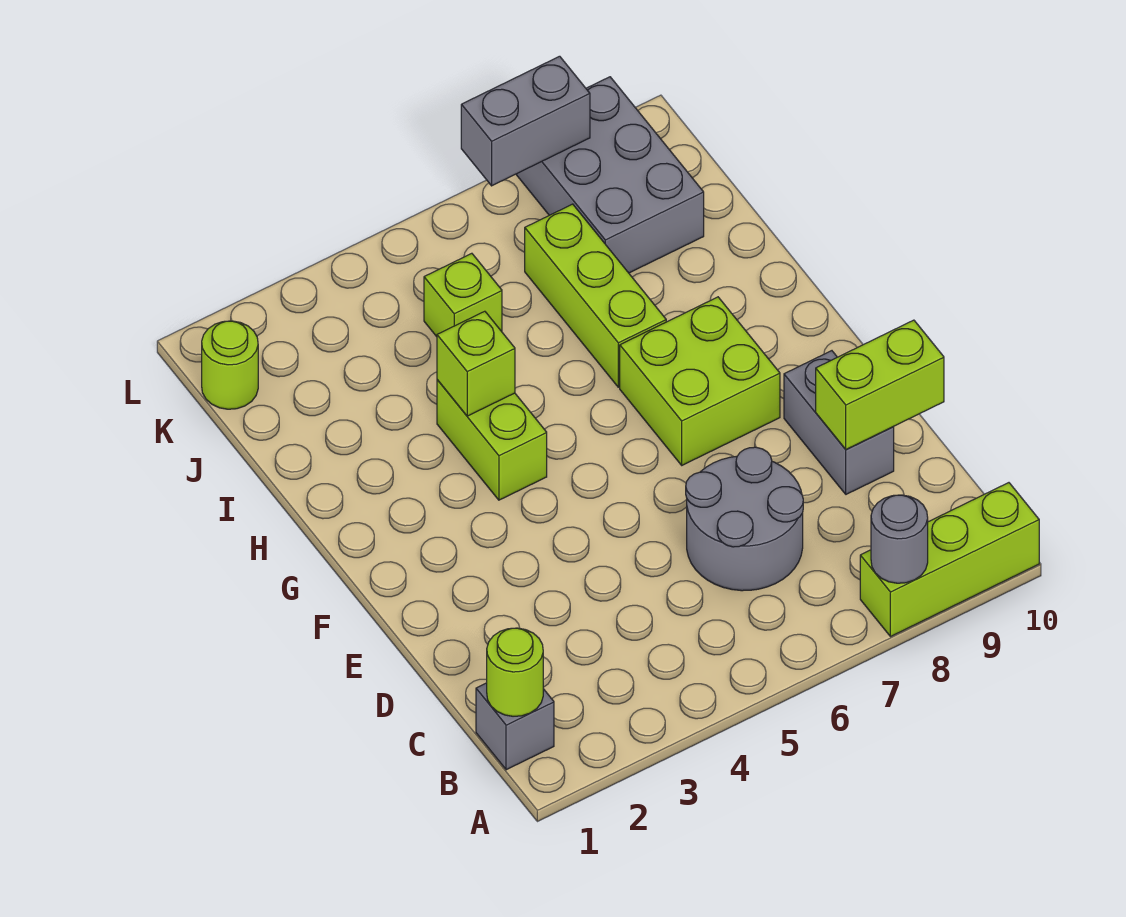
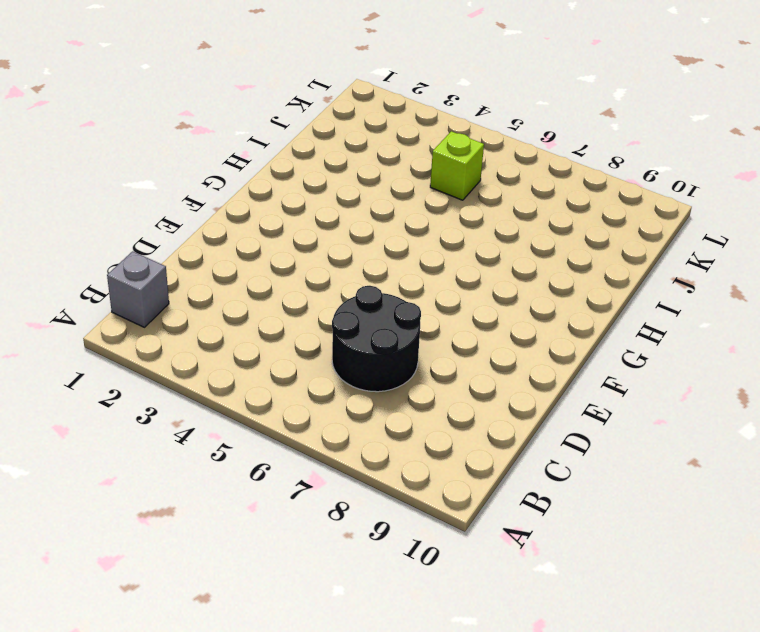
black round brick C6:D7 level 1 -> grey round brick C6:D7 level 1
none -> lime brick A8:A10 level 1
none -> grey brick D9:E9 level 1
none -> lime brick F7:G8 level 1

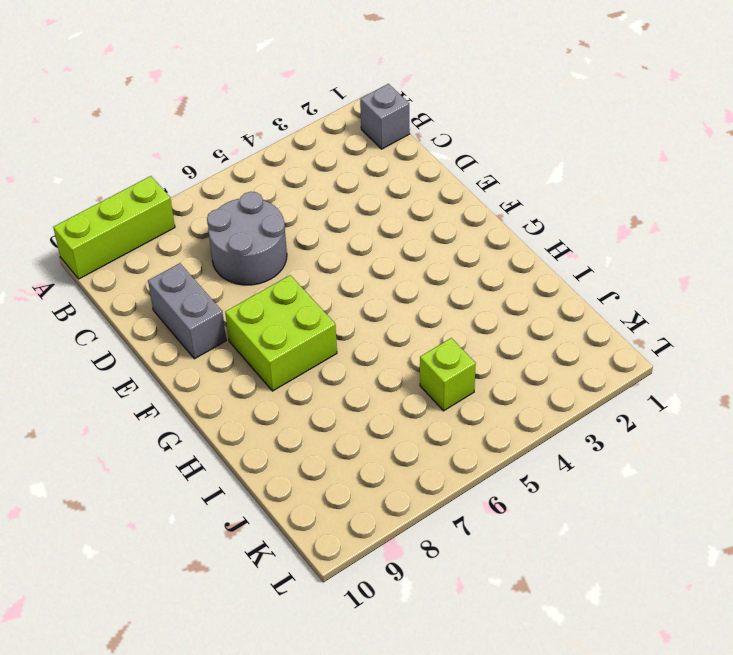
none -> lime brick G4:H4 level 1
none -> lime brick H7:J7 level 1
none -> grey brick J8:L9 level 1

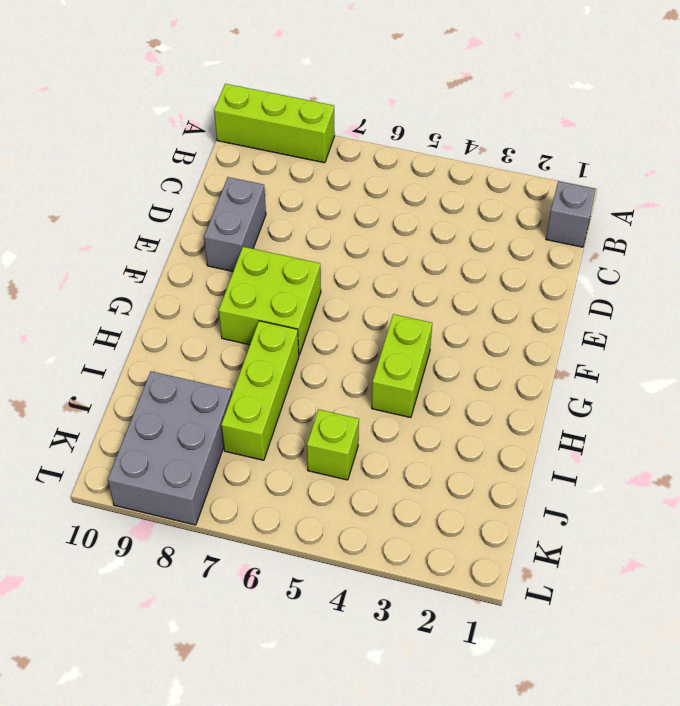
none -> grey round brick C6:D7 level 1
none -> lime round brick K1 level 1
none -> grey round brick A8 level 2

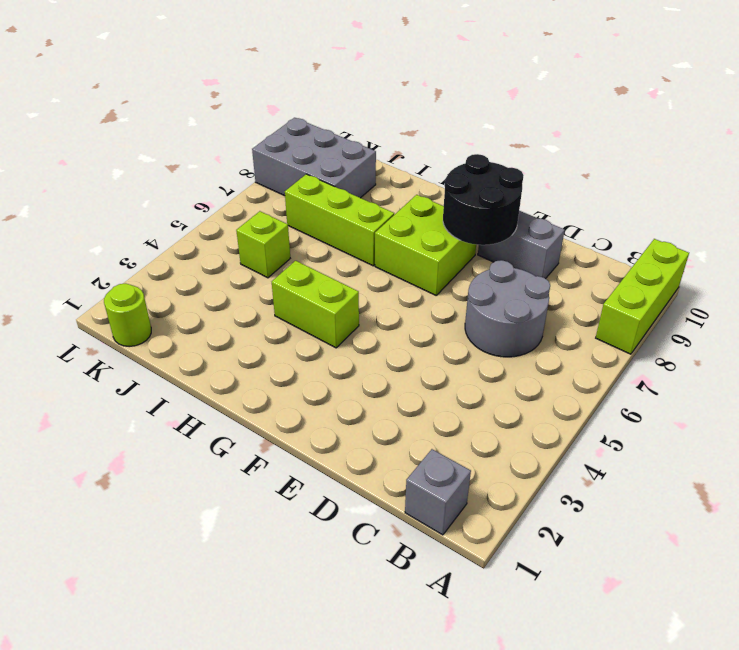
black round brick E8:F9 level 2 -> none
none -> grey round brick A8 level 2
none -> lime round brick B1 level 2
none -> lime brick D9:D10 level 2

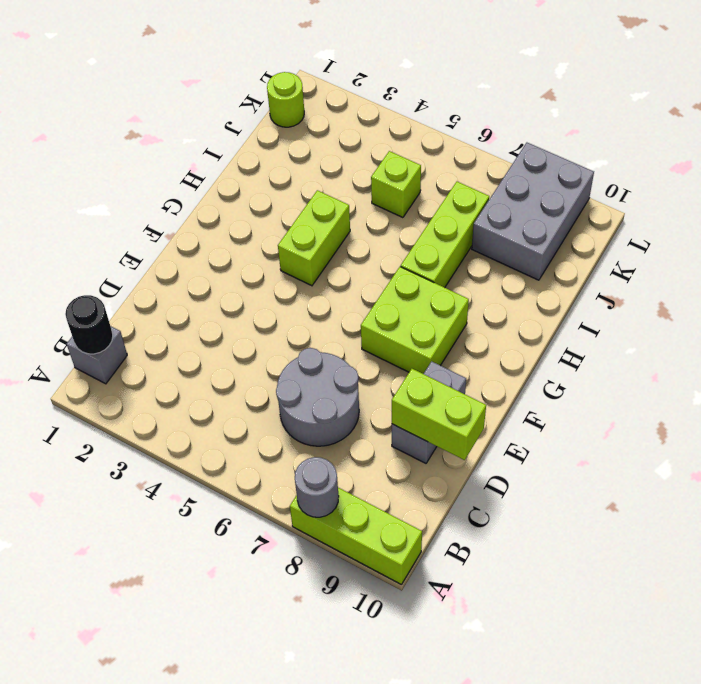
black round brick B1 level 2 -> lime round brick B1 level 2
none -> lime brick H4 level 2
none -> grey brick L7:L8 level 2

